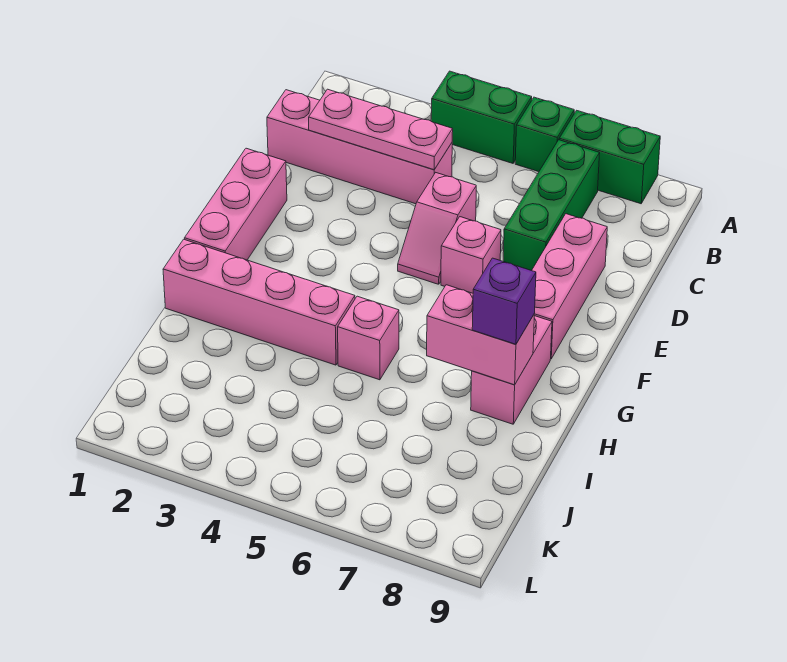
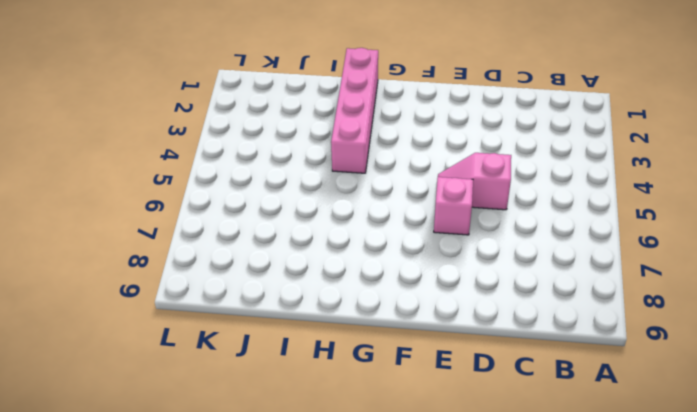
none -> green brick A4:A5 level 1
none -> green brick A6 level 1
none -> green brick A7:A8 level 1

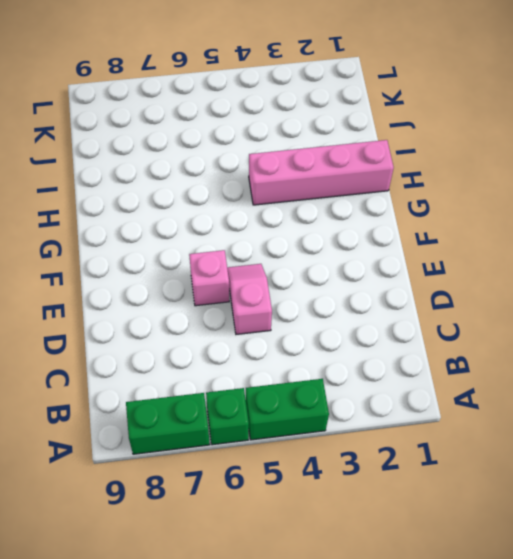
none -> green brick B7:D7 level 1
none -> pink brick C1:C4 level 1
none -> pink brick D8:F8 level 1

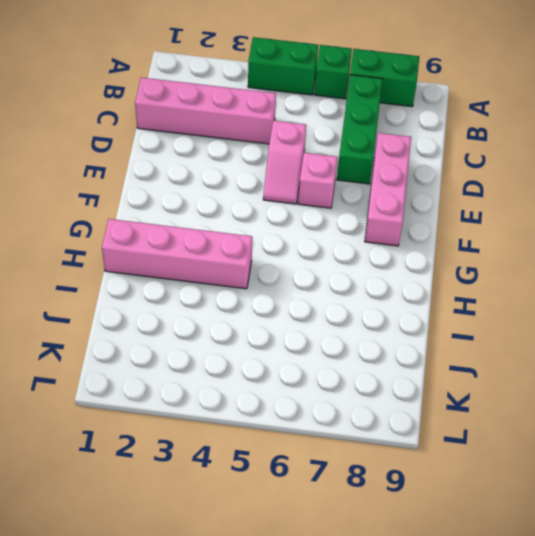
none -> pink brick E1:G1 level 1
none -> pink brick G8:H8 level 1
none -> pink brick H5 level 1

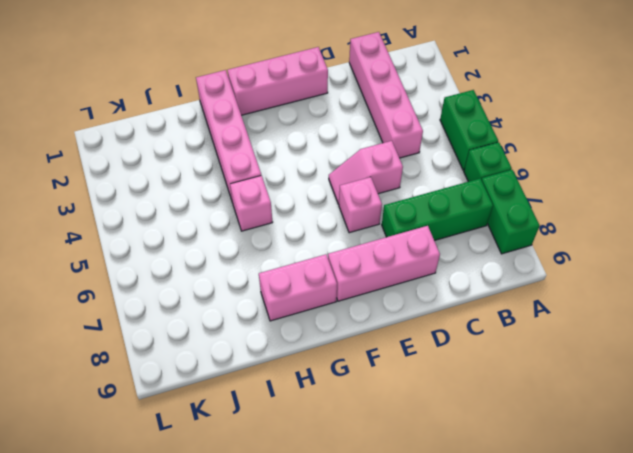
none -> pink plate C2:C4 level 2
none -> pink brick H7:H8 level 2
none -> purple brick H8 level 3

